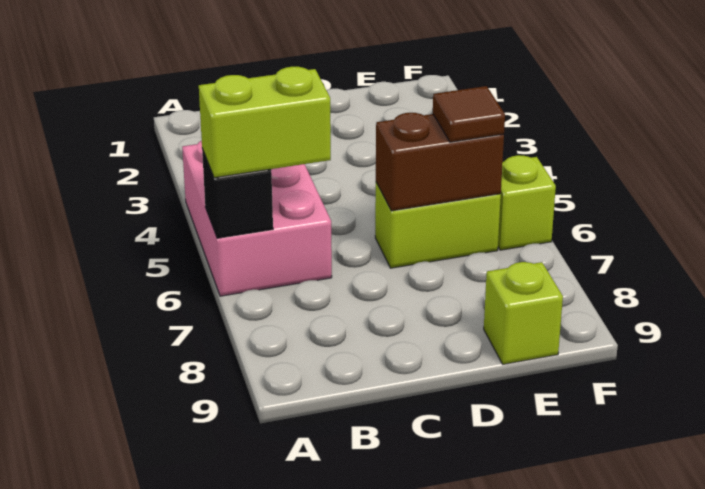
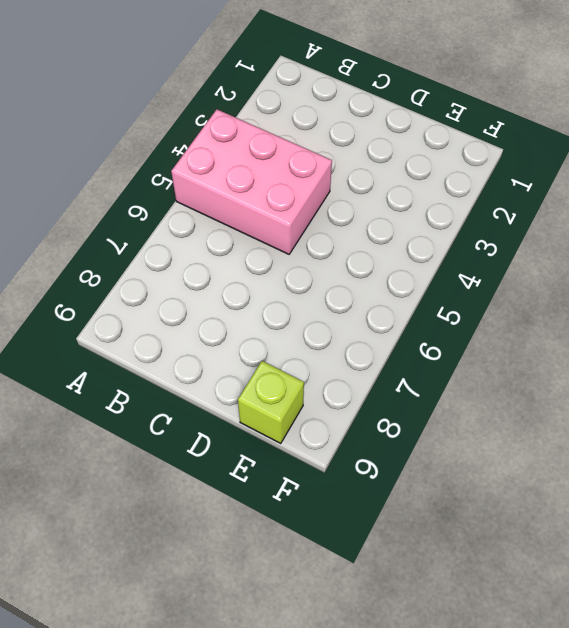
pink brick A4:C5 level 1 -> pink brick A4:B6 level 1
none -> lime brick D6:E6 level 1
none -> lime brick F6 level 1

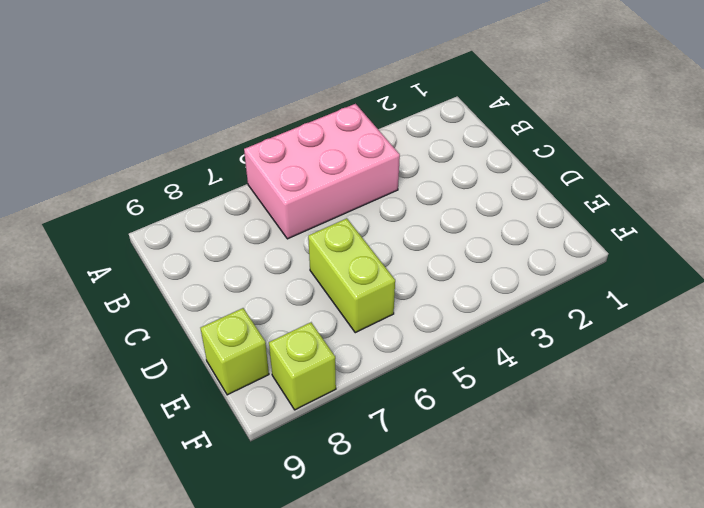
lime brick F8 level 1 -> lime brick F6 level 1
none -> black brick A6 level 2
none -> brown brick D6:E6 level 2

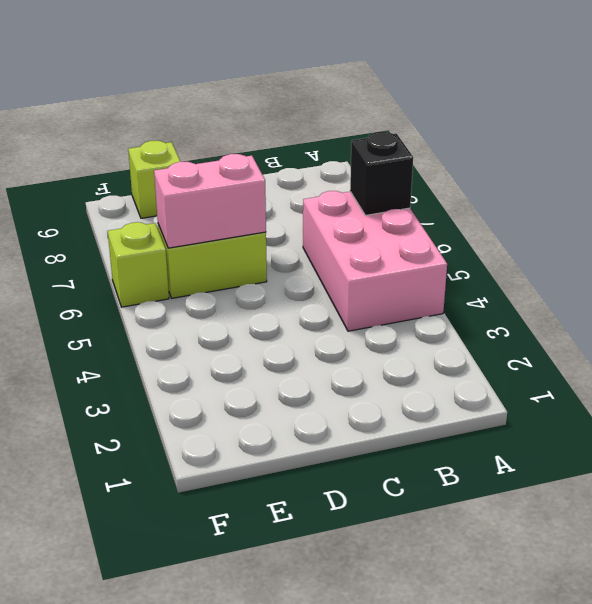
pink brick D6:E6 level 2 -> brown brick D6:E6 level 2
none -> lime brick A6:B6 level 3
none -> brown tile E6 level 3

